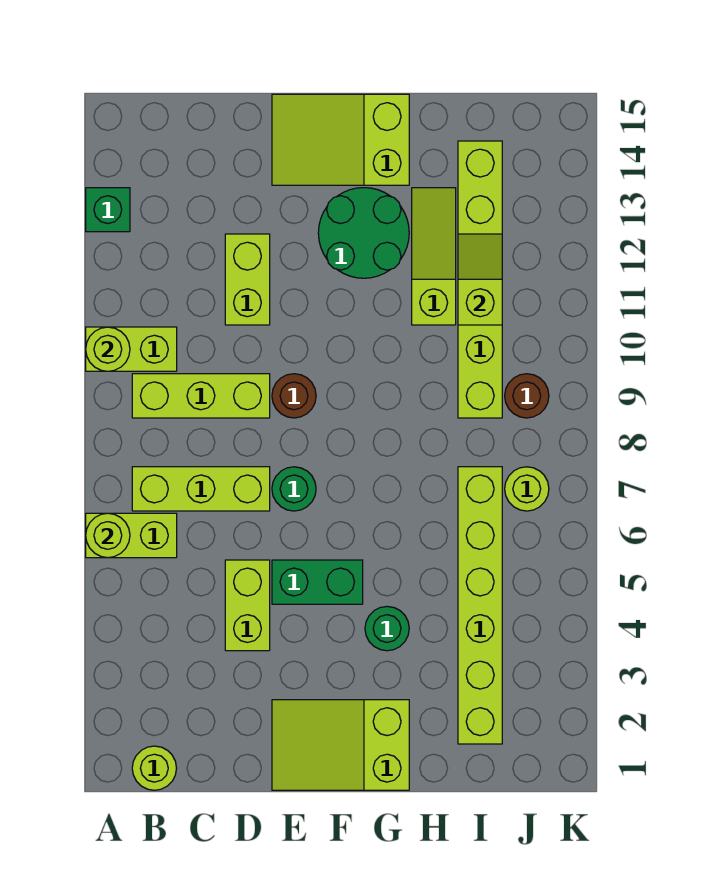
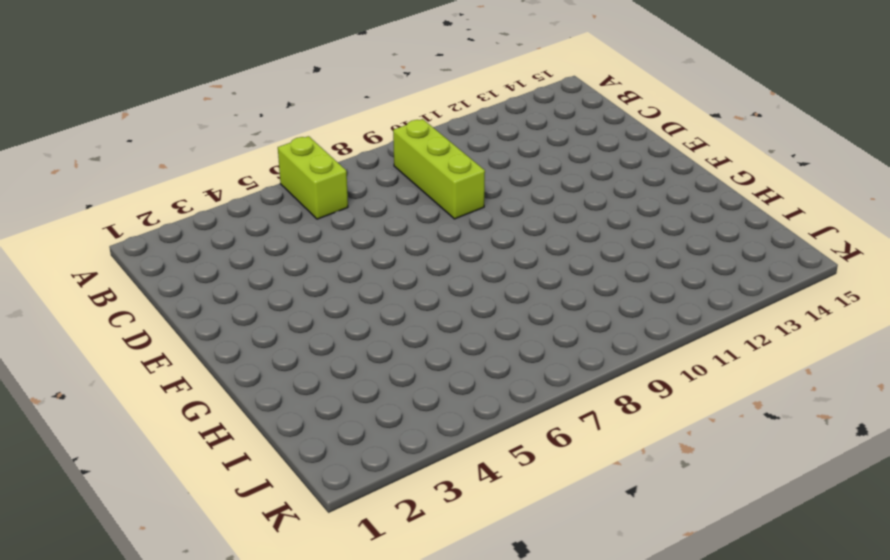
none -> lime brick A10:B10 level 1
none -> green brick A13 level 1
none -> lime round brick B1 level 1

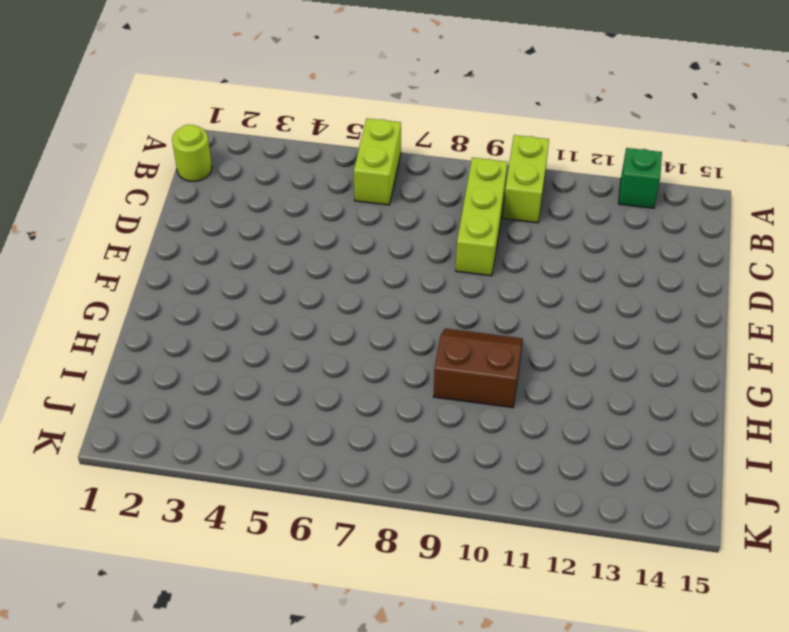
brown slope G9:H10 level 1 top H -> none
none -> lime brick B7:D7 level 1
none -> lime brick D4:D5 level 1
none -> lime brick D11:D12 level 1

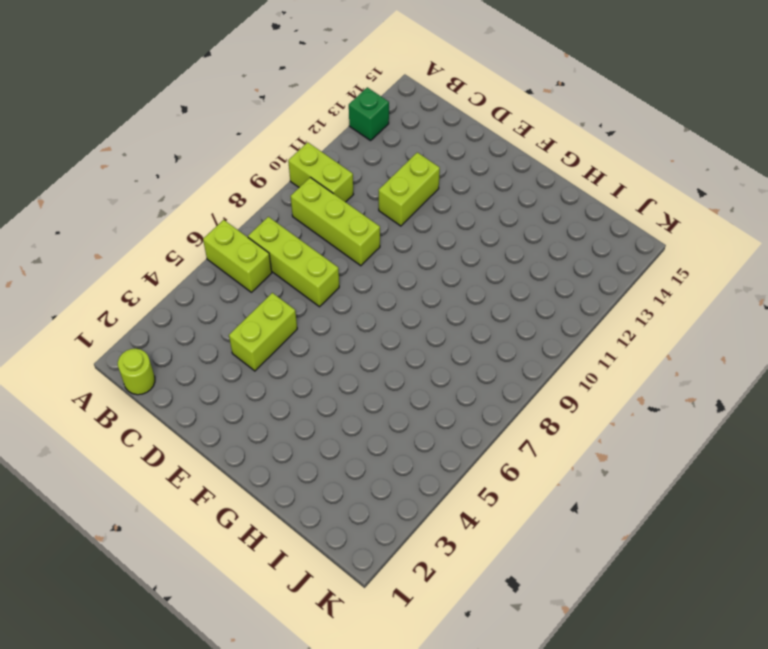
none -> lime slope E1:G2 level 1 top G
none -> green brick E5:F5 level 1
none -> green round brick E7 level 1

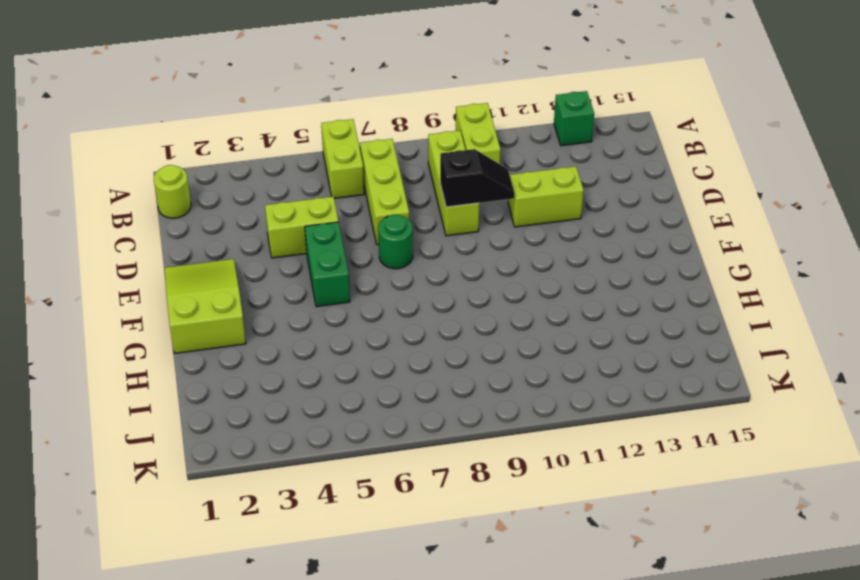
black slope D9:D10 level 2 top 9 -> none
none -> brown round brick E9 level 1
none -> lime slope E14:G15 level 1 top G
none -> green round brick F12:G13 level 1

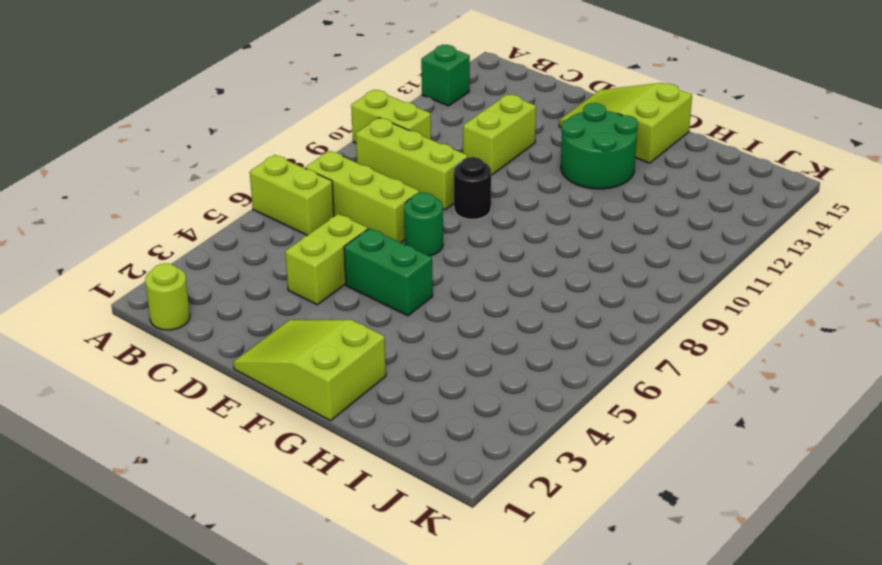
black round brick E9 level 1 -> brown round brick E9 level 1
none -> green round brick G4 level 1
none -> lime slope H11:H13 level 1 top 11
none -> lime brick I2:I7 level 1

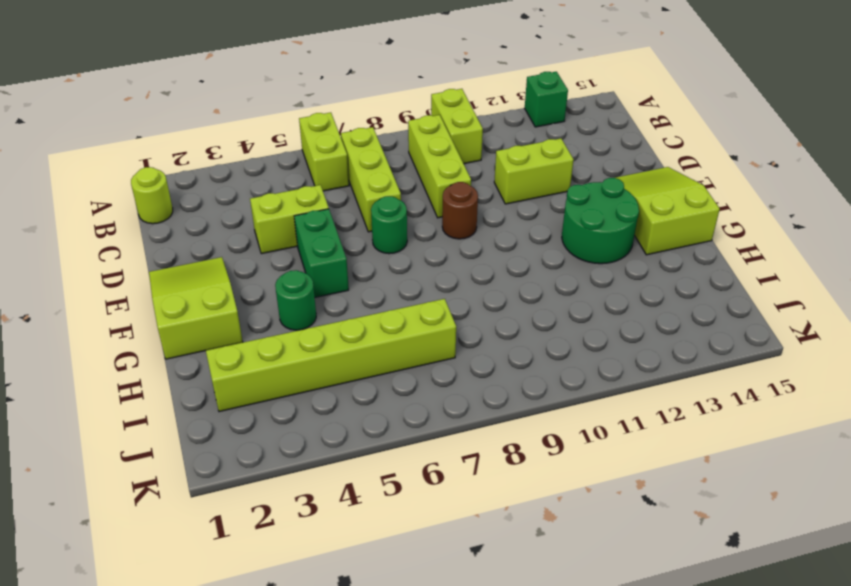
none -> lime slope H11:H13 level 1 top 11
none -> lime brick I9:I14 level 1
none -> lime round brick J7 level 1

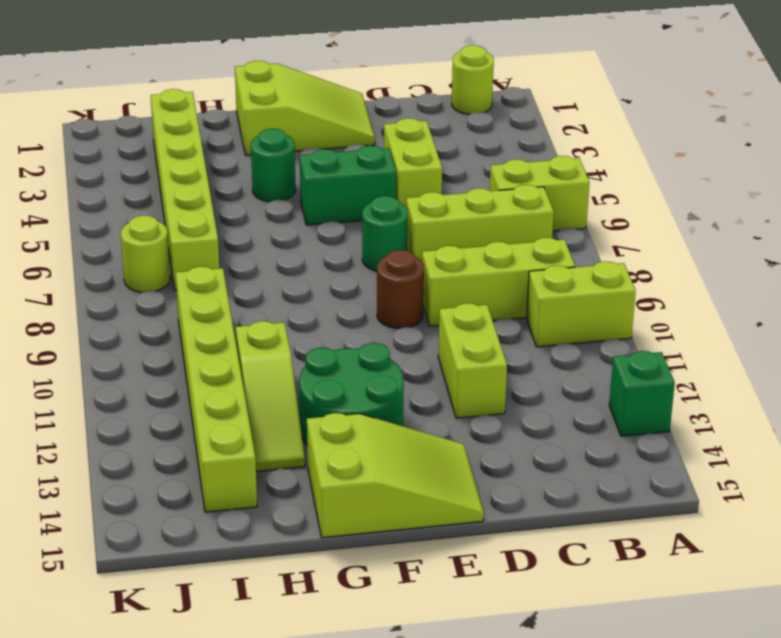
none -> brown round brick J9 level 1
none -> lime round brick A6 level 2
none -> lime round brick A10 level 2

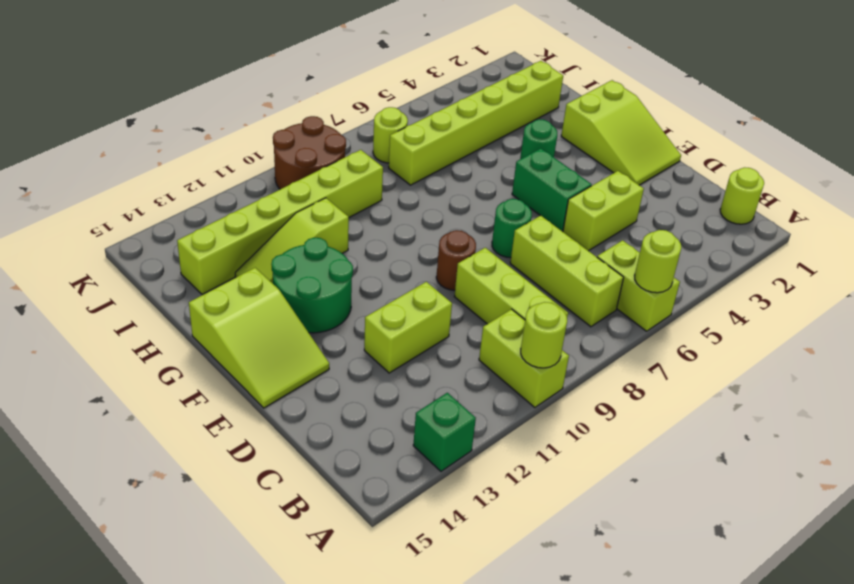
brown round brick J9:K10 level 1 -> brown round brick J9 level 1
none -> lime slope I11:I12 level 2 top 11

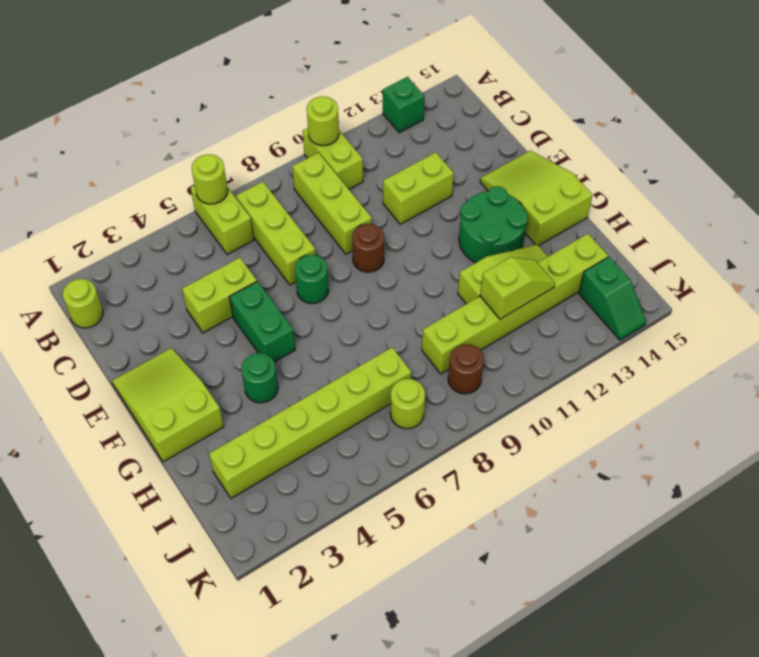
green slope J14:K14 level 1 top J -> none

